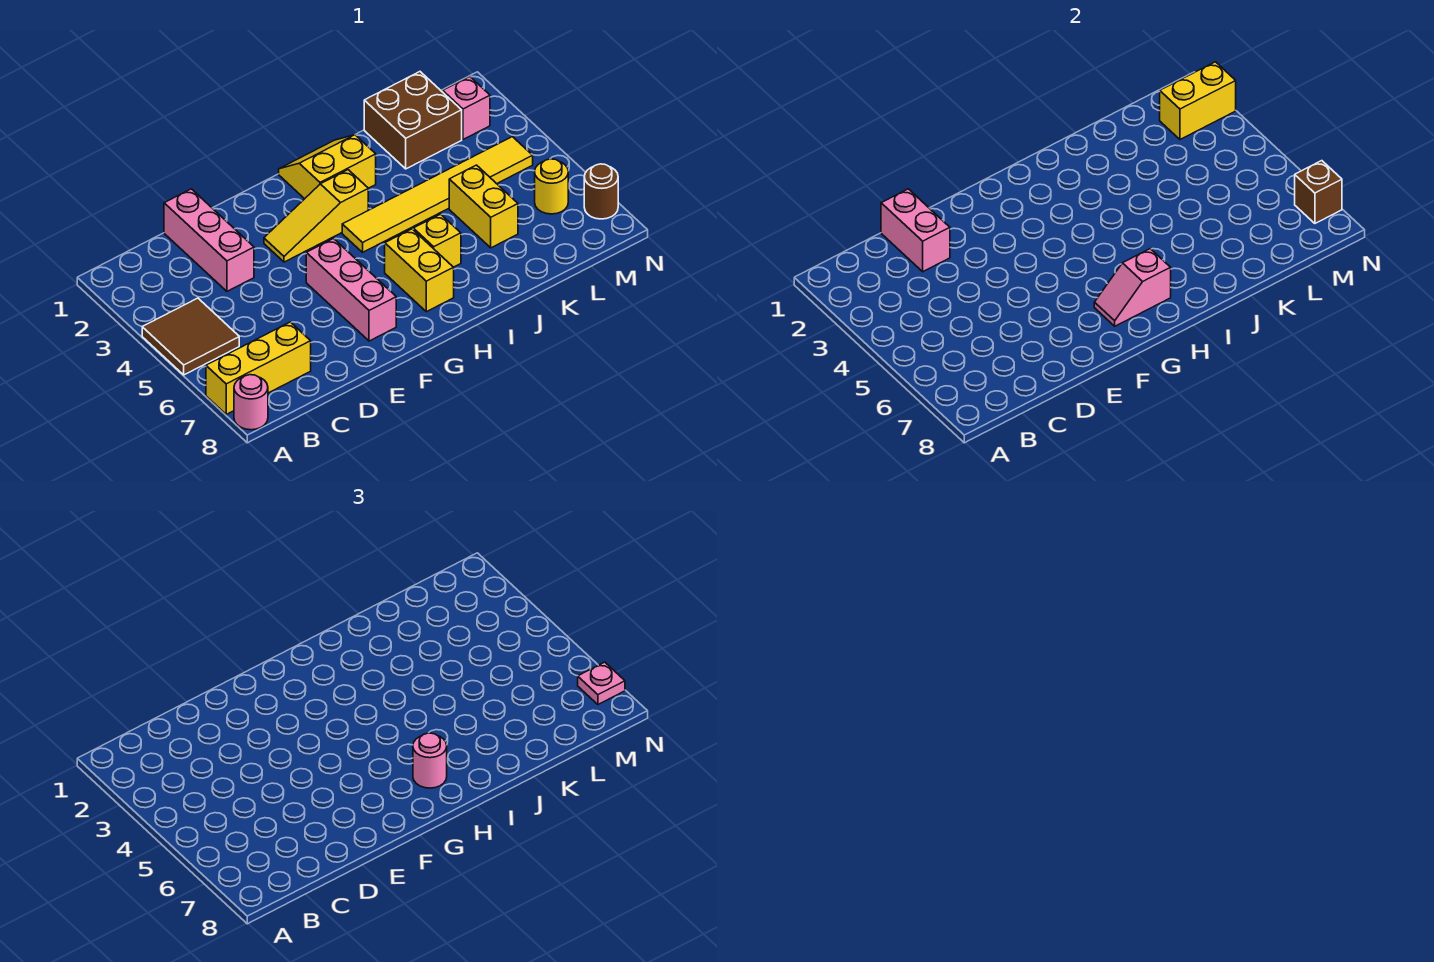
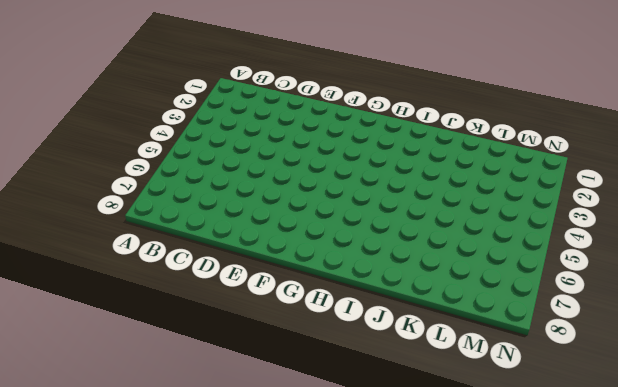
none -> brown tile A4:B5 level 1
none -> yellow brick A7:C7 level 1
none -> pink round brick A8 level 1

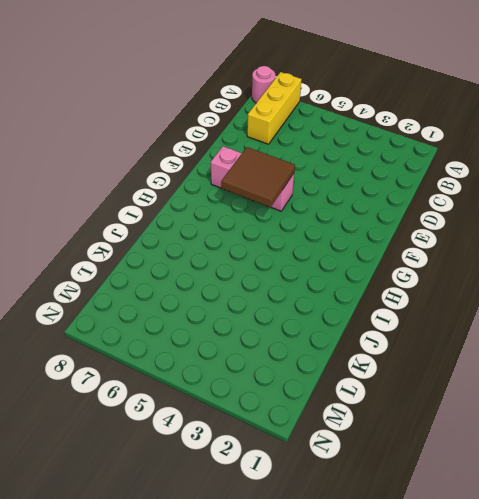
brown tile F5:G6 level 2 -> brown tile A4:B5 level 1
none -> pink brick D1:D3 level 1
none -> yellow slope F3:H3 level 1 top H
none -> yellow slope H1:I2 level 1 top 2

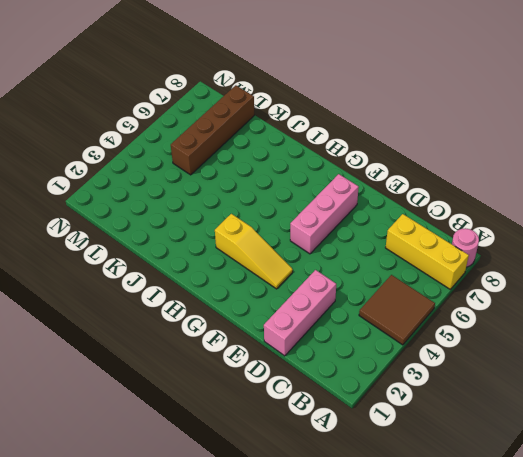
brown brick L5:L8 level 1 -> none
none -> yellow slope H1:I2 level 1 top 2
none -> yellow tile H4:M4 level 1
none -> yellow brick H6:H7 level 1

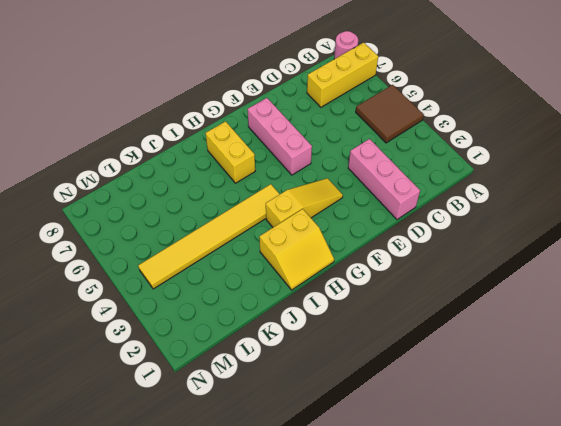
none -> yellow brick I6 level 1
none -> brown brick K1:L2 level 1
none -> yellow brick K5:K6 level 1

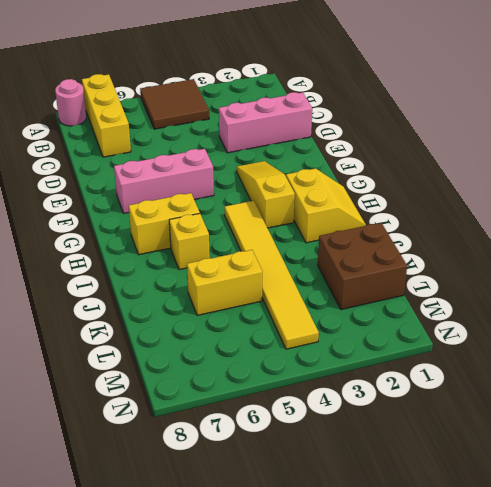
none -> pink brick M2 level 1
none -> yellow round brick M6 level 1
none -> brown round brick N7 level 1

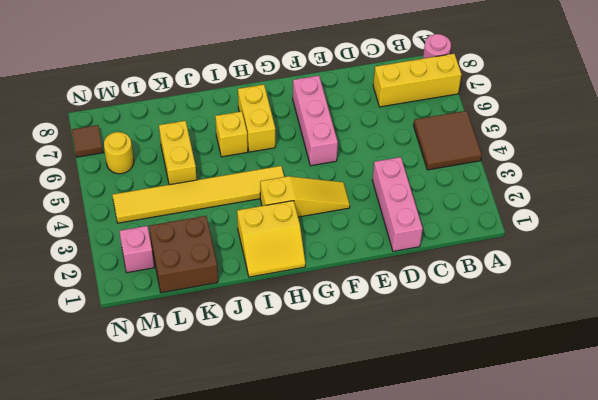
brown tile N7 level 1 -> brown round brick N7 level 1
none -> pink brick D1:D2 level 2
none -> pink slope G7:H7 level 2 top H
none -> yellow brick M2:N2 level 2

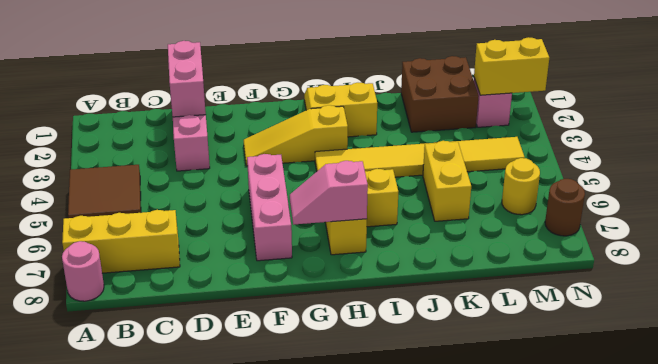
none -> brown brick N7 level 2
none -> pink round brick H7 level 3
none -> pink plate N7 level 3

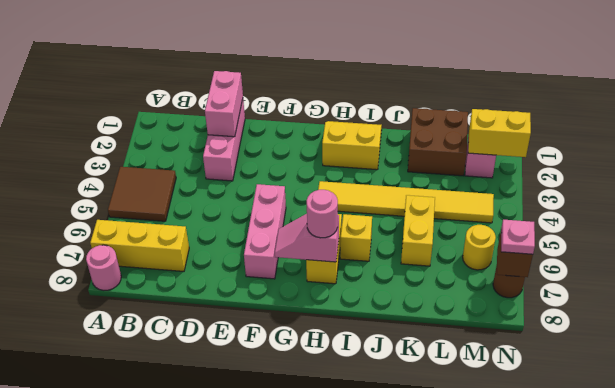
none -> yellow slope F3:H3 level 1 top H

